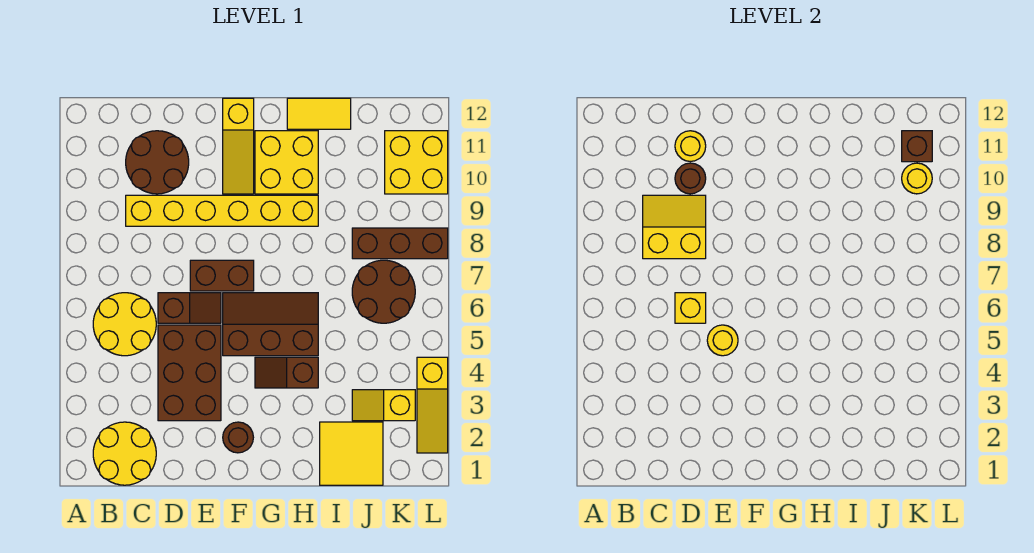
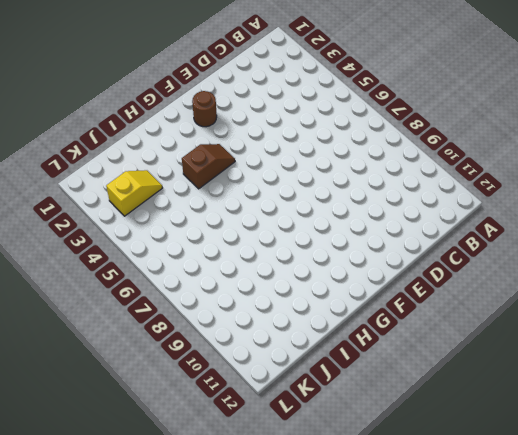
none -> yellow round brick B1:C2 level 1
none -> yellow round brick B5:C6 level 1
none -> yellow brick C9:H9 level 1

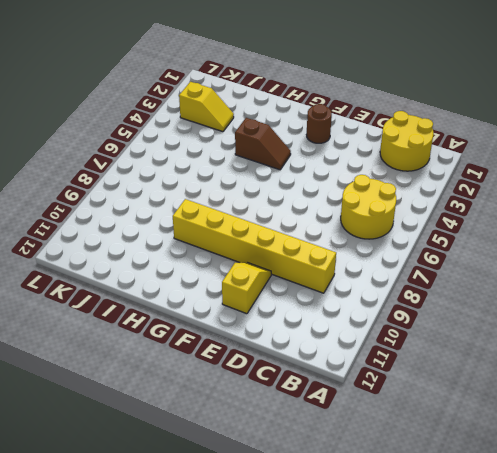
yellow slope E10:E11 level 1 top 11 -> none
none -> brown round brick C10:D11 level 1
none -> brown brick D3:E5 level 1
none -> brown slope D6:E6 level 1 top D

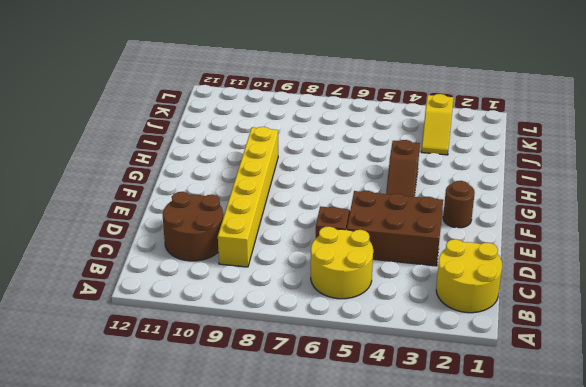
none -> brown brick E7:F7 level 1
none -> brown slope F5:H6 level 1 top 5
none -> yellow slope F10:F12 level 1 top 12

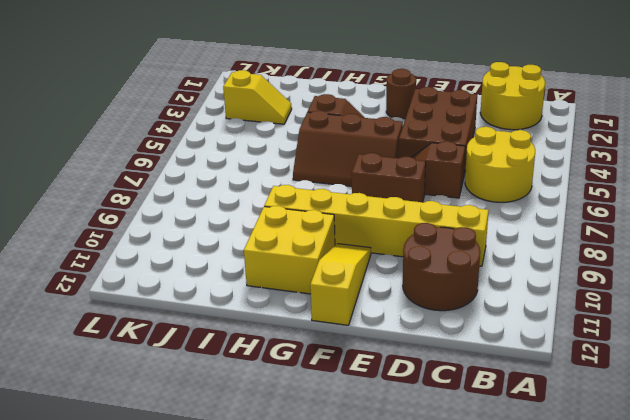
none -> yellow tile H12:I12 level 1
none -> yellow tile I1:J2 level 1
none -> brown round brick J6:K7 level 1

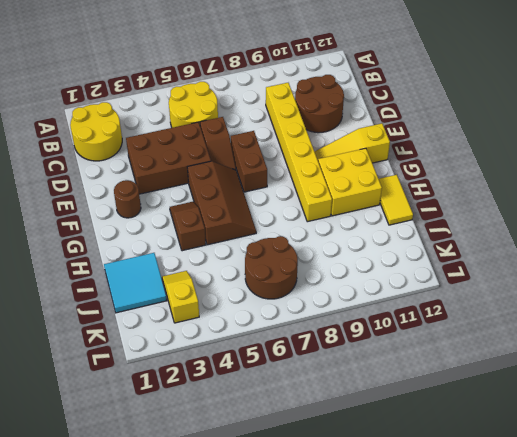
cyan tile I1:J2 level 1 -> yellow tile I1:J2 level 1
none -> brown brick J8:L8 level 1
none -> yellow brick K10:L11 level 1
none -> yellow slope L2:L4 level 1 top 4

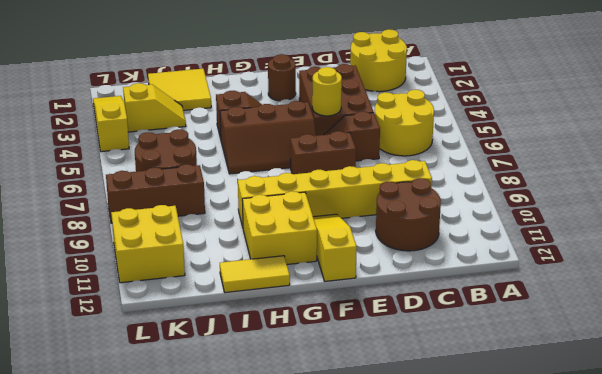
none -> yellow slope C8:D9 level 2 top 8
none -> yellow brick D6 level 2
none -> brown round brick D10 level 2

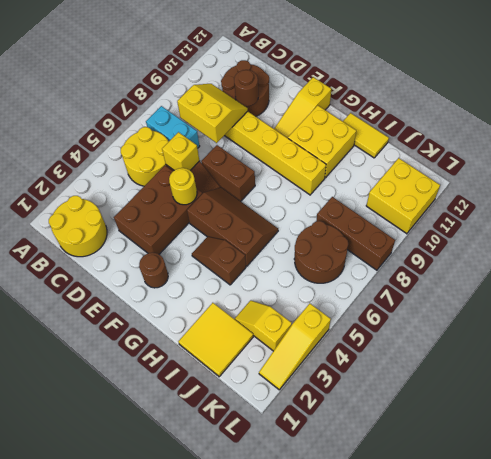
cyan brick B7:C7 level 1 -> none
none -> yellow round brick D11 level 2
none -> yellow round brick K10 level 2
none -> brown brick K11 level 2

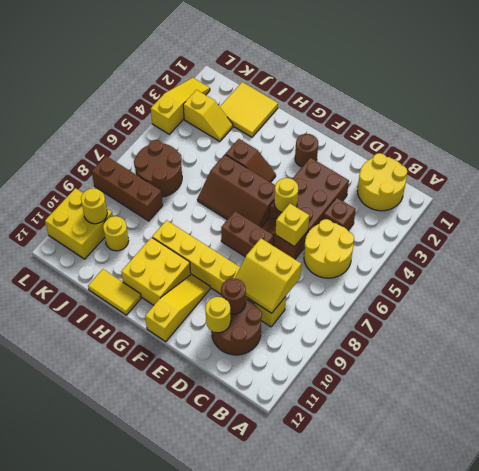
brown brick C4 level 1 -> brown brick K11 level 2
yellow round brick J10 level 1 -> none

